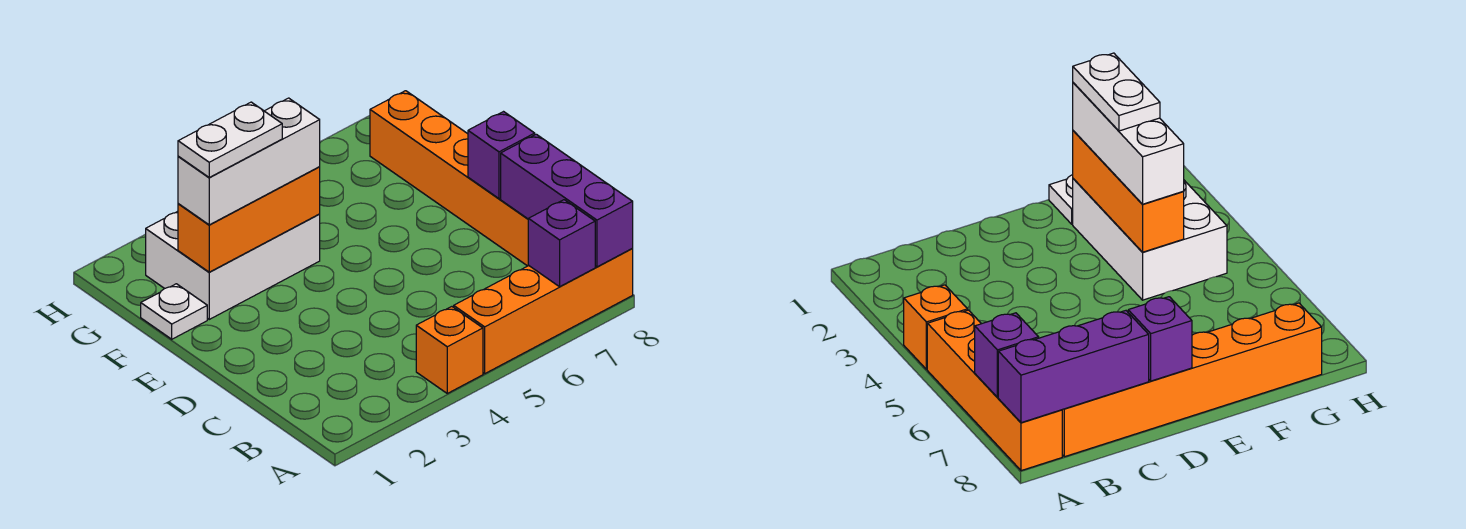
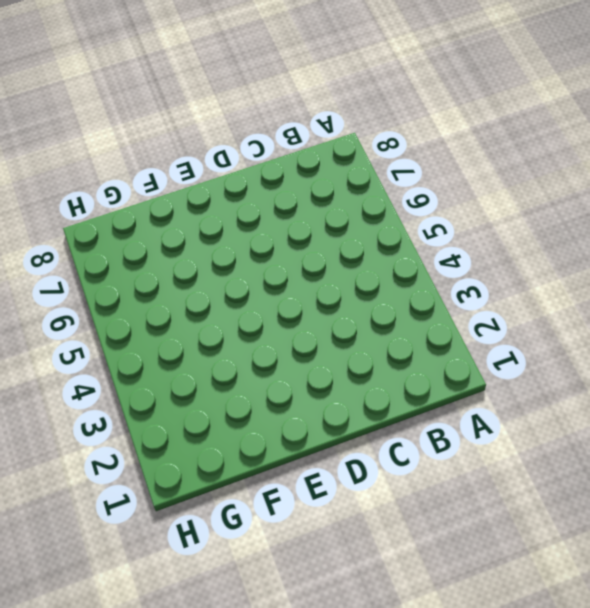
none -> orange brick A4 level 1
none -> orange brick A5:A8 level 1

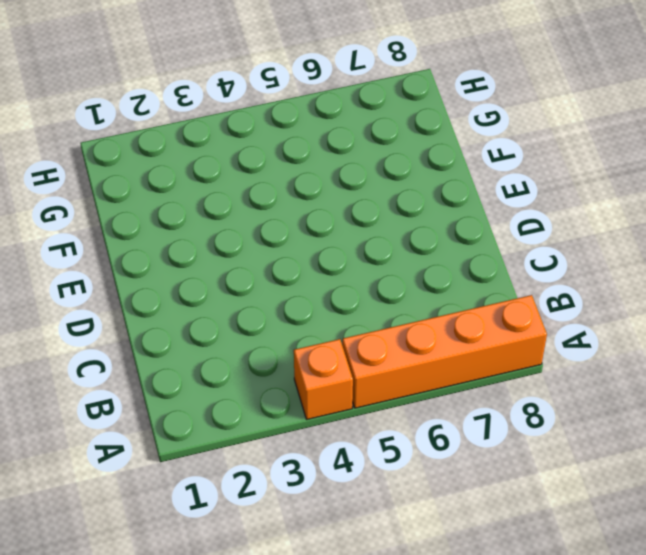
none -> orange brick B8:G8 level 1
none -> white plate F1 level 1

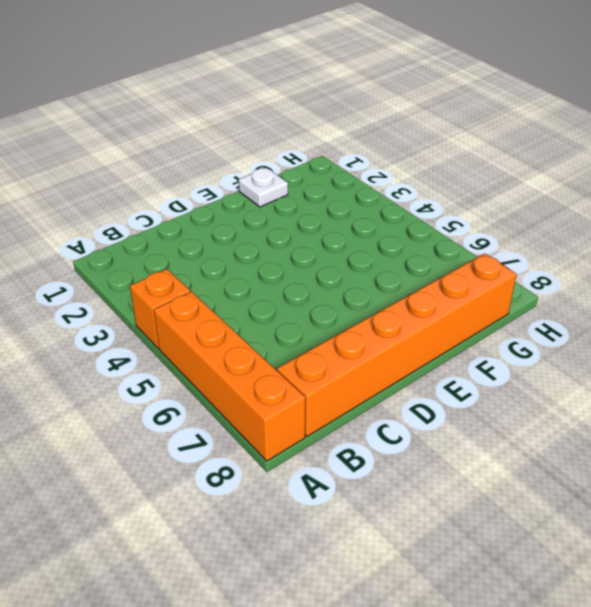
none -> white brick F2:G4 level 1
none -> purple brick A7 level 2

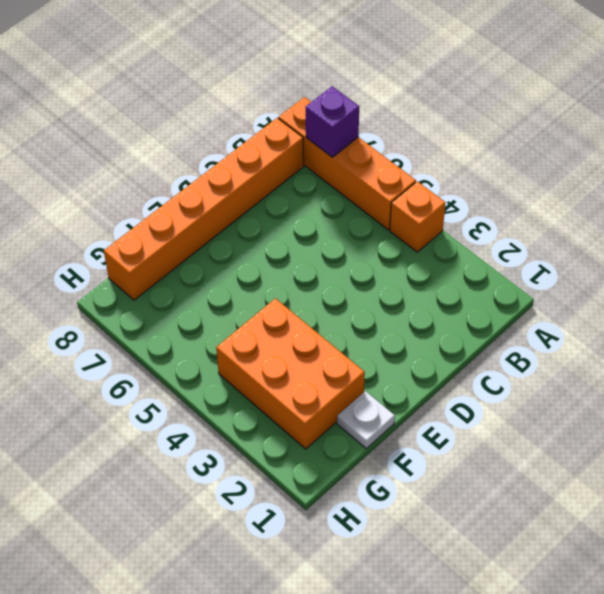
orange brick F2:G4 level 1 -> white brick F2:G4 level 1
none -> purple brick A8:C8 level 2
none -> purple brick D8 level 2

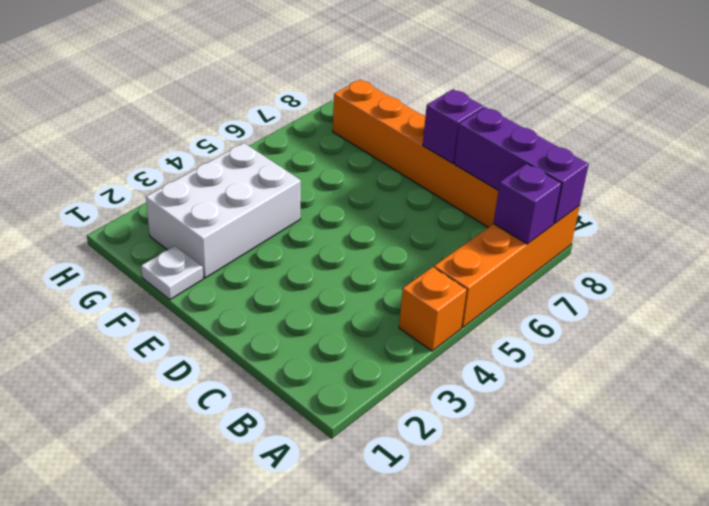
none -> orange brick F2:F4 level 2
none -> white brick F2:F4 level 3

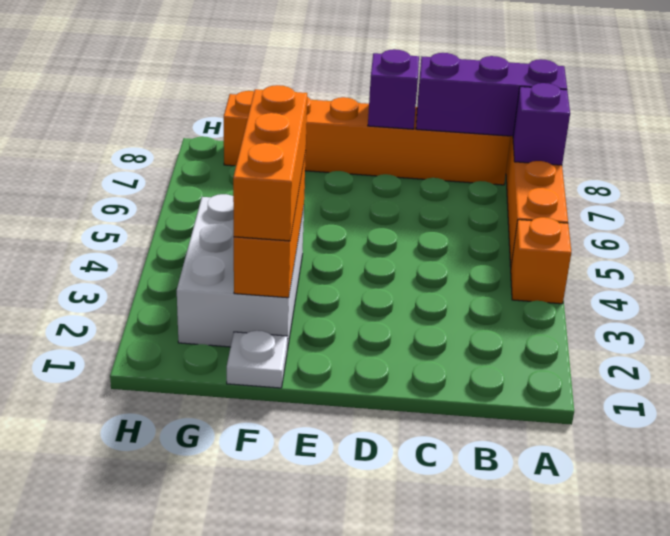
orange brick F2:F4 level 3 -> white brick F2:F4 level 3
none -> white plate F2:F3 level 4

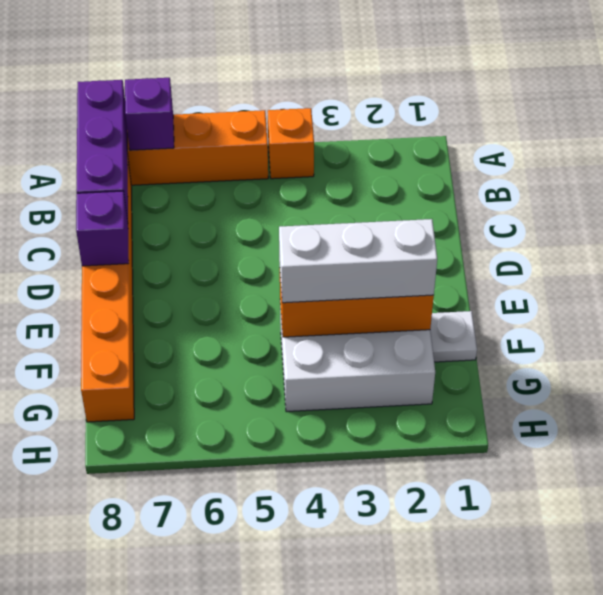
none -> white plate F2:F3 level 4

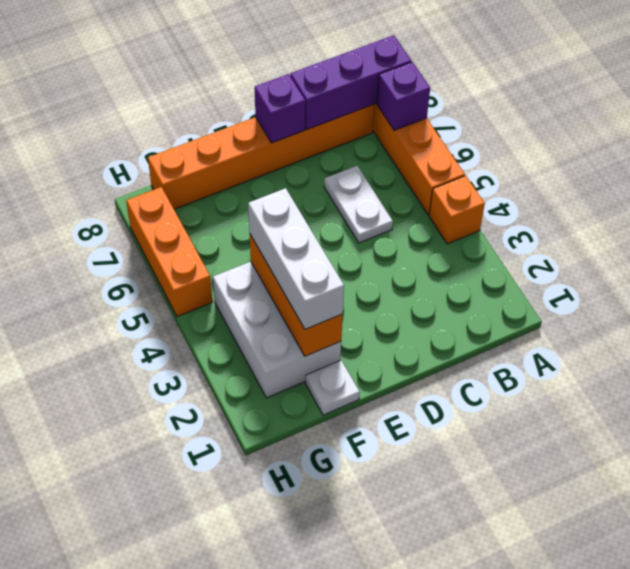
white plate C5:C6 level 1 -> white plate F2:F3 level 4
orange brick H5:H7 level 1 -> none

